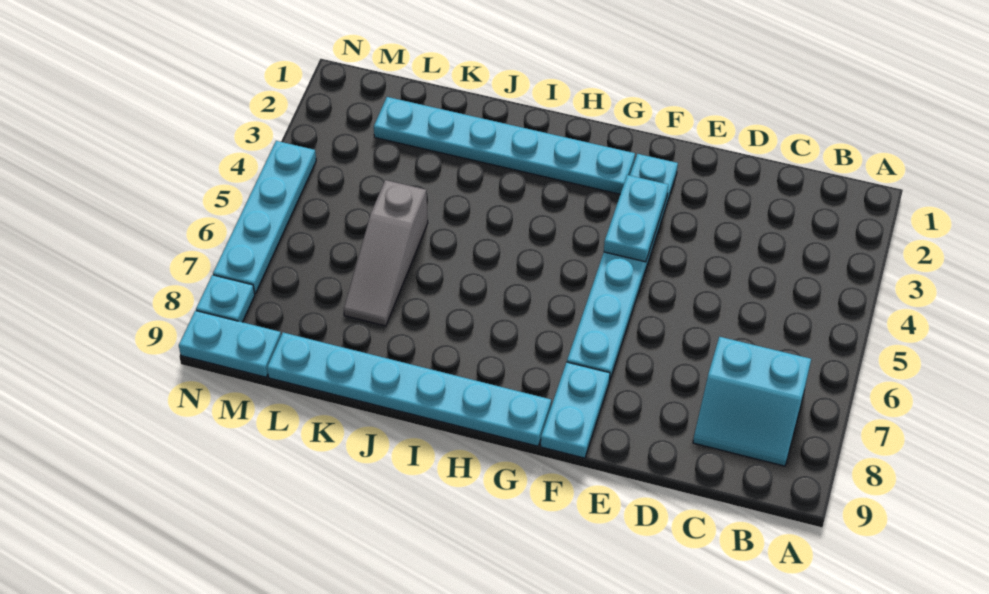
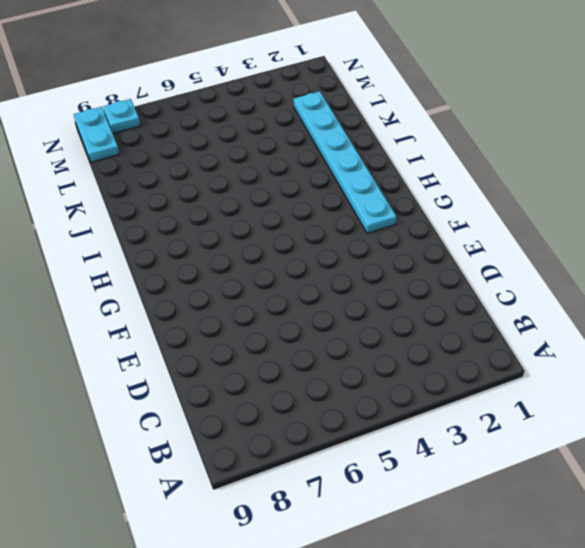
none -> cyan slope B7:C8 level 1 top 7
none -> cyan plate F2:F7 level 1

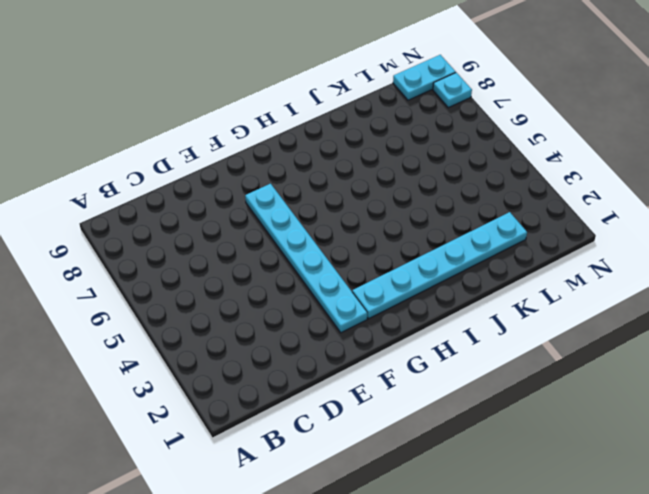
none -> cyan slope B7:C8 level 1 top 7
none -> cyan plate F8:F9 level 1

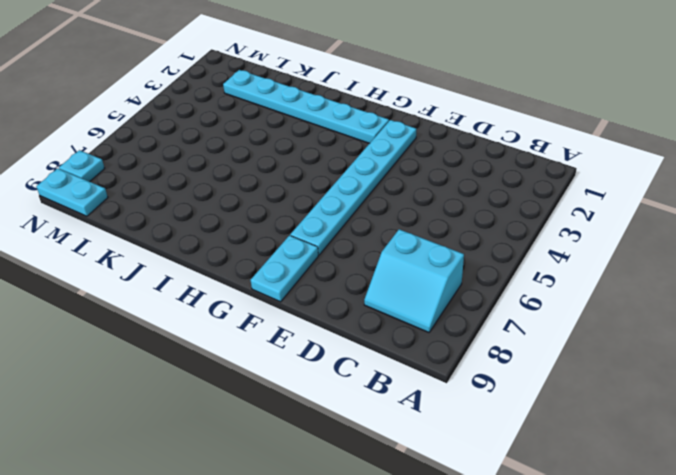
none -> cyan plate G9:L9 level 1
none -> grey slope K5:K7 level 1 top 5

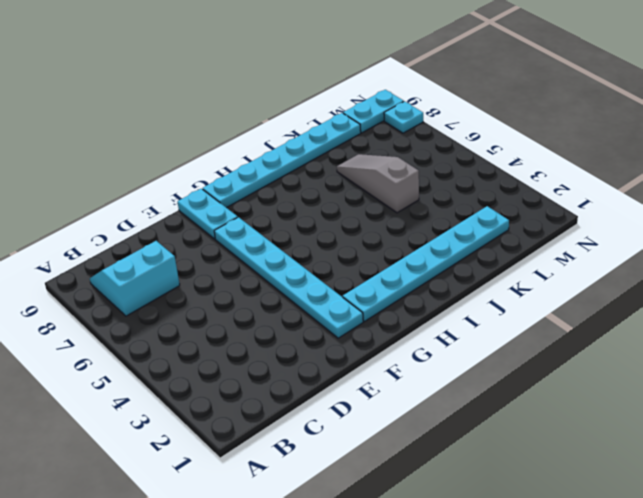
none -> cyan plate N4:N7 level 1
none -> cyan plate F3:F4 level 2

